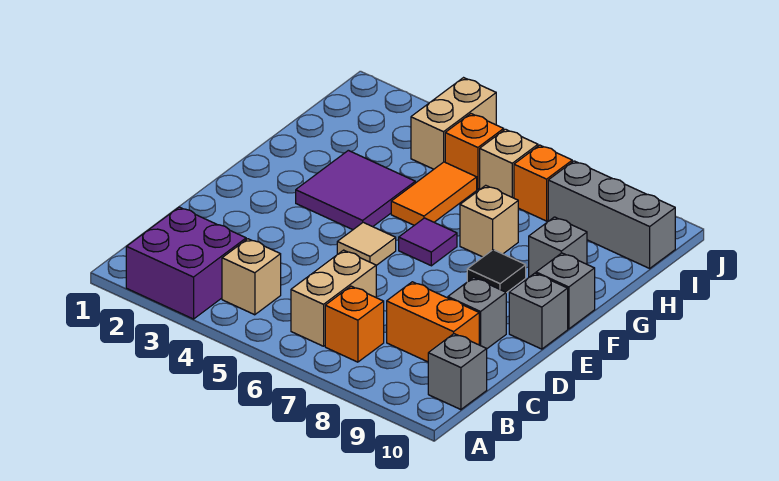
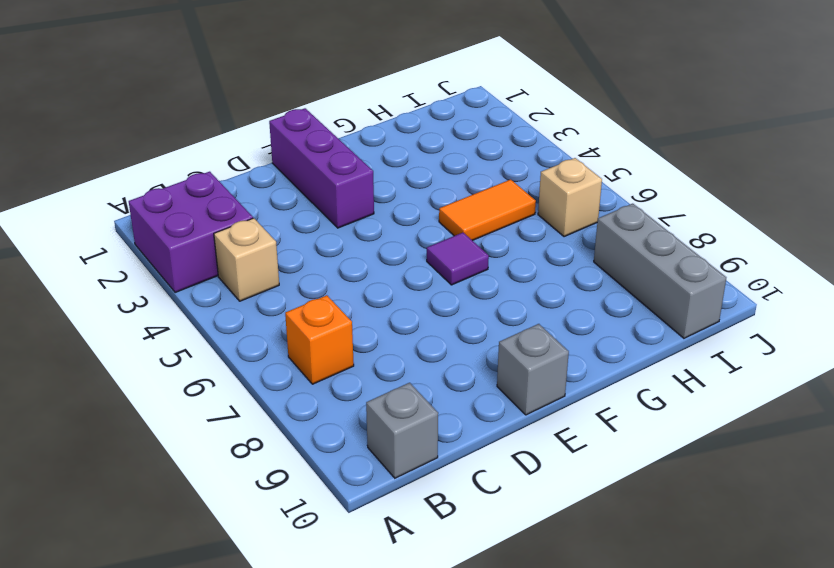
purple brick E1:E3 level 1 -> none
none -> tan brick B6:C6 level 1
none -> orange brick C8:C9 level 1
none -> grey brick D9 level 1

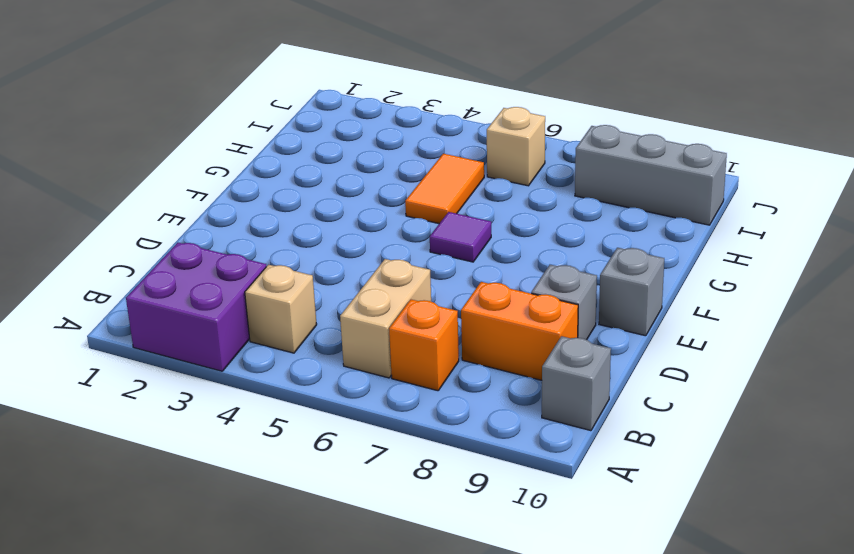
none -> tan tile E5 level 1
none -> purple tile F3:G4 level 1
none -> black tile F8 level 1

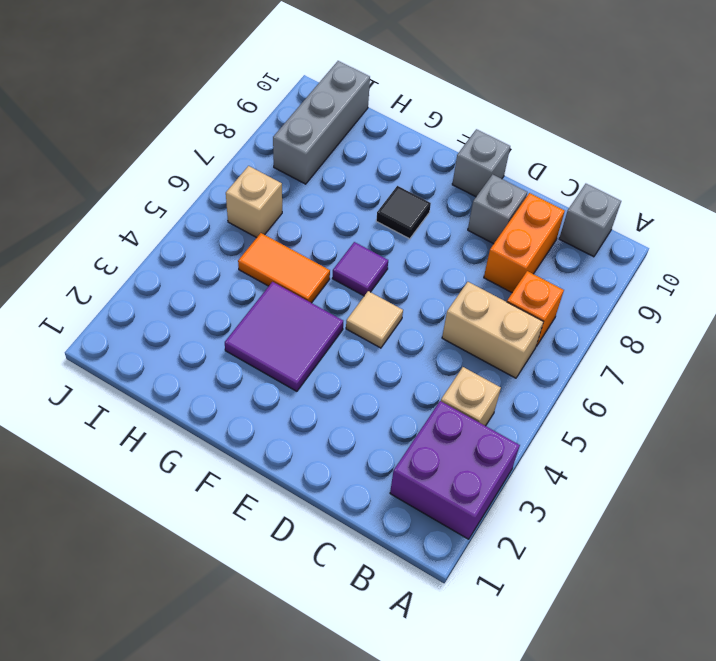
none -> grey brick F10 level 1
none -> tan brick G7 level 1
none -> grey brick G9 level 1

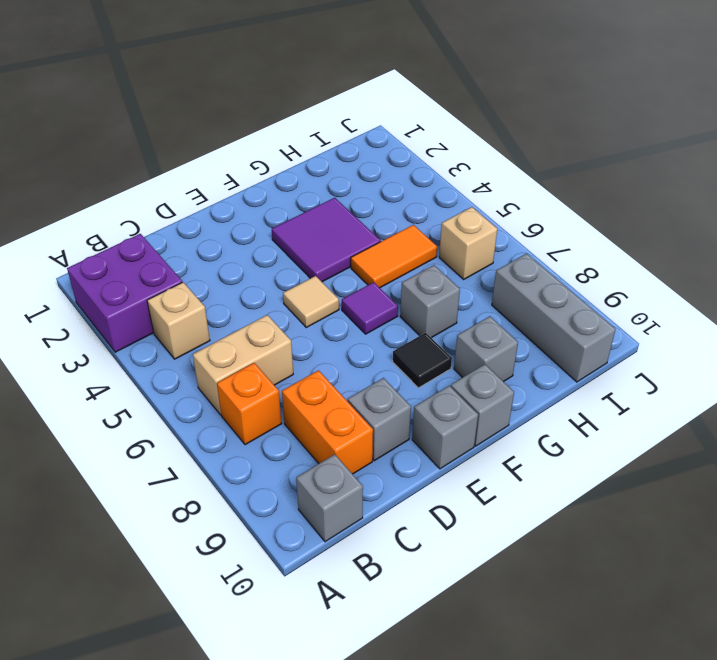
grey brick G7 level 1 -> tan brick G7 level 1
none -> tan brick I4:J4 level 1
none -> orange brick I5 level 1
none -> orange brick I7 level 1

